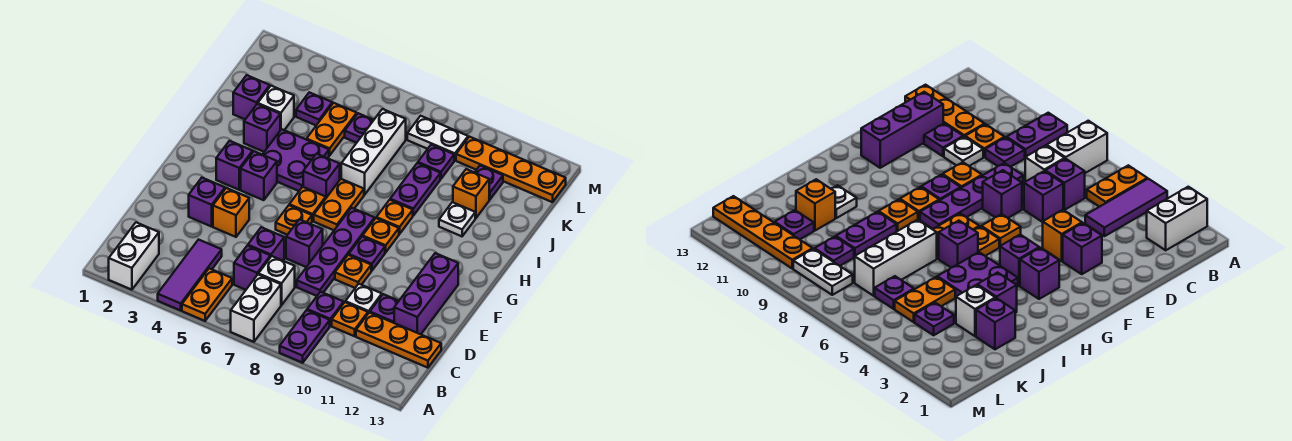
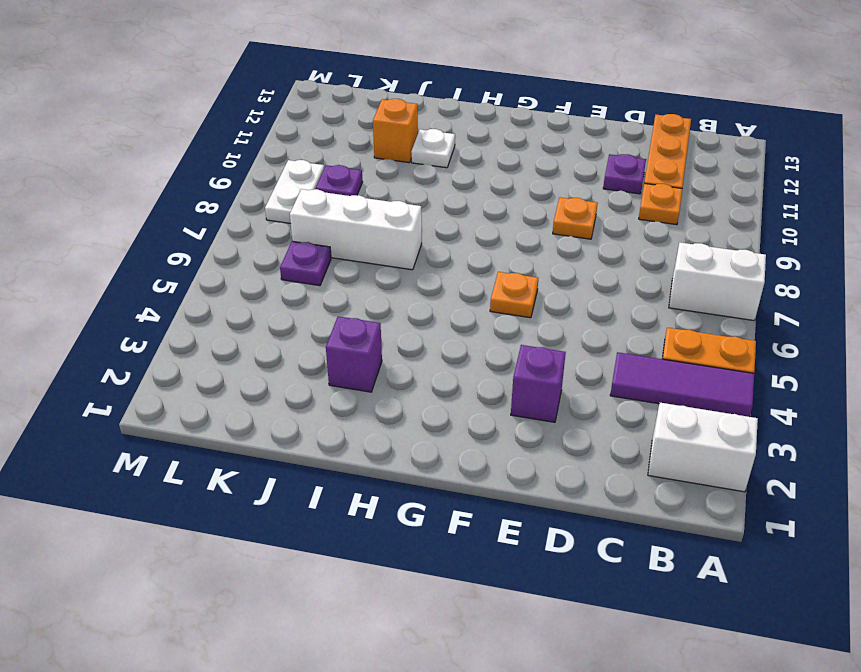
none -> purple plate A9:B9 level 1
none -> purple brick C6 level 1
none -> white brick C7 level 1
none -> purple plate C9 level 1

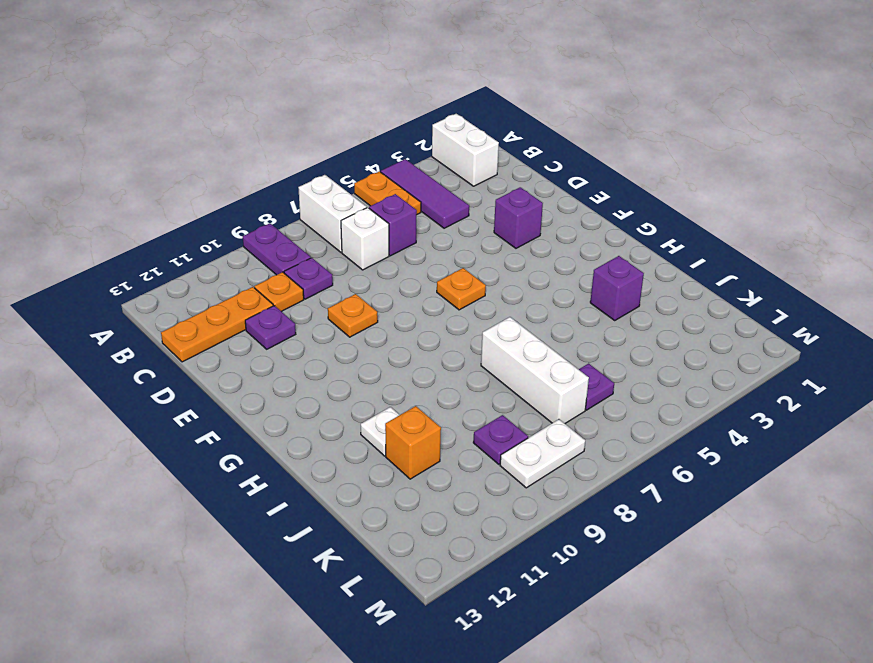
none -> purple brick D6 level 1
none -> purple plate D8:G8 level 1
none -> white plate D10 level 1
none -> purple brick D12:F12 level 1

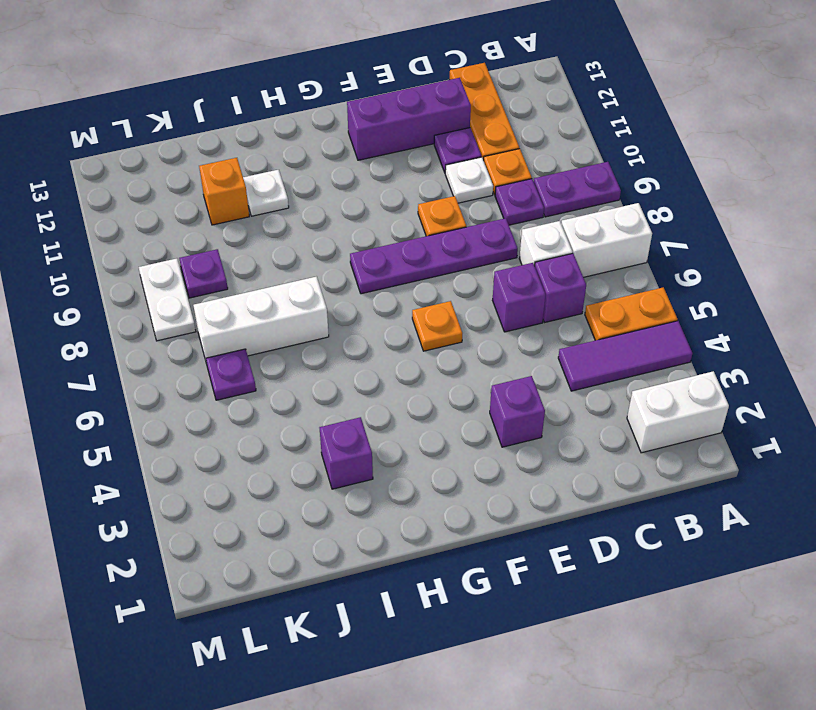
none -> orange brick E4 level 1
none -> purple brick E7 level 1
none -> purple plate F9 level 1
none -> purple brick G3 level 1

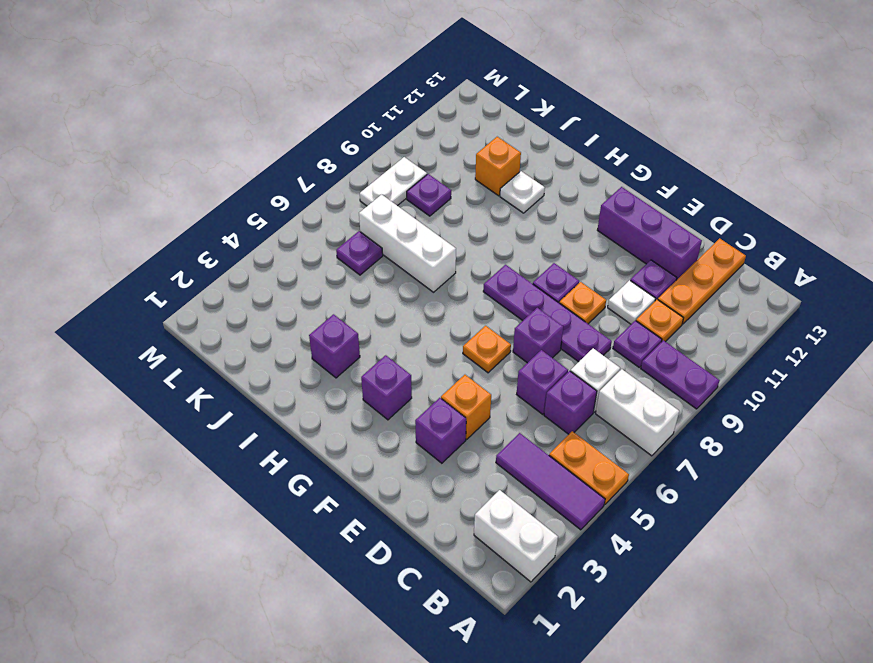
none -> purple brick G4 level 1
none -> orange plate G6 level 1
none -> orange plate G7:H7 level 1
none -> orange plate G9 level 1

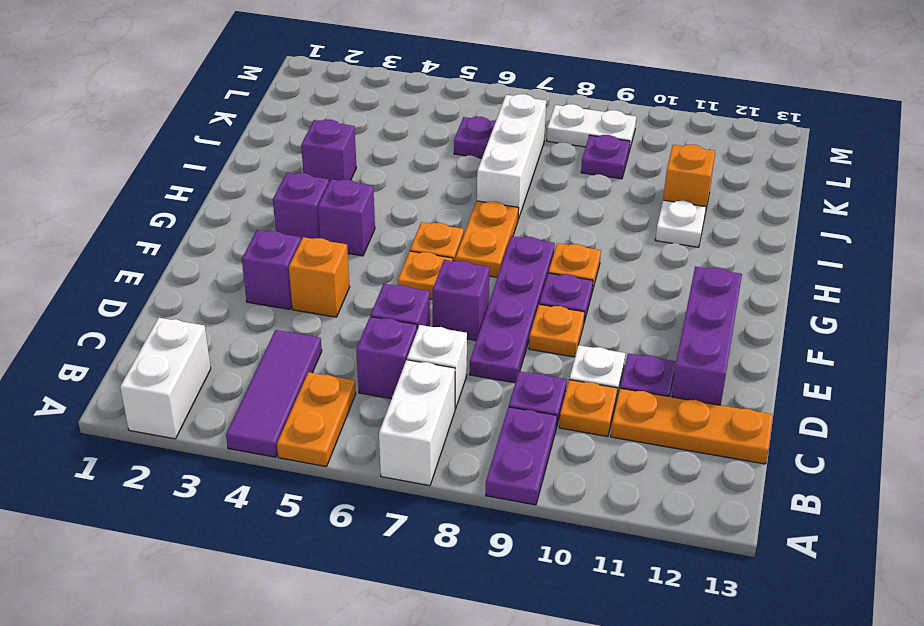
none -> purple plate H4:I5 level 1
none -> purple brick H6 level 1
none -> orange plate H9 level 1
none -> purple plate I9:J9 level 1

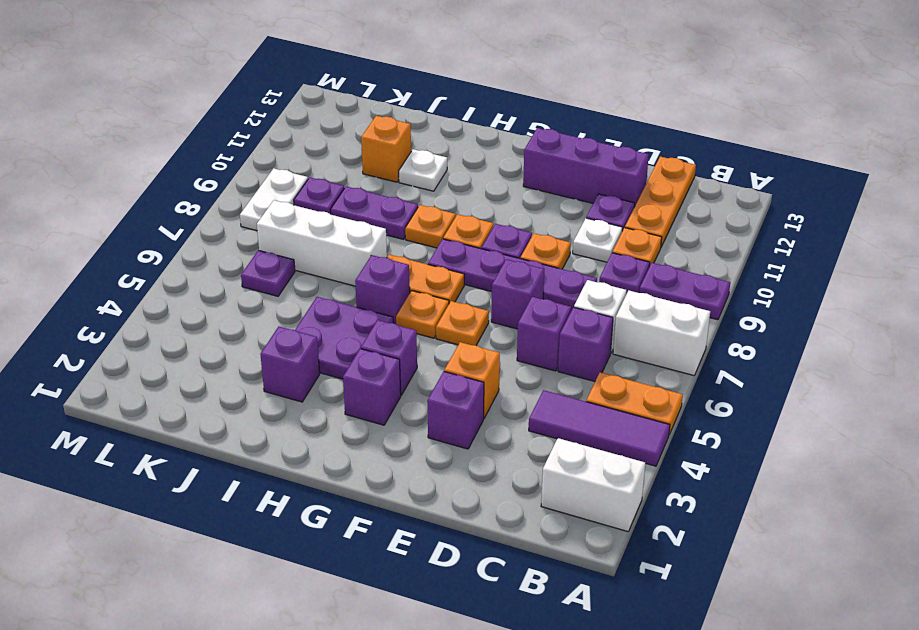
none -> purple brick J2 level 1
none -> white brick J3 level 1
none -> orange plate J5:K5 level 1
none -> purple plate K4 level 1

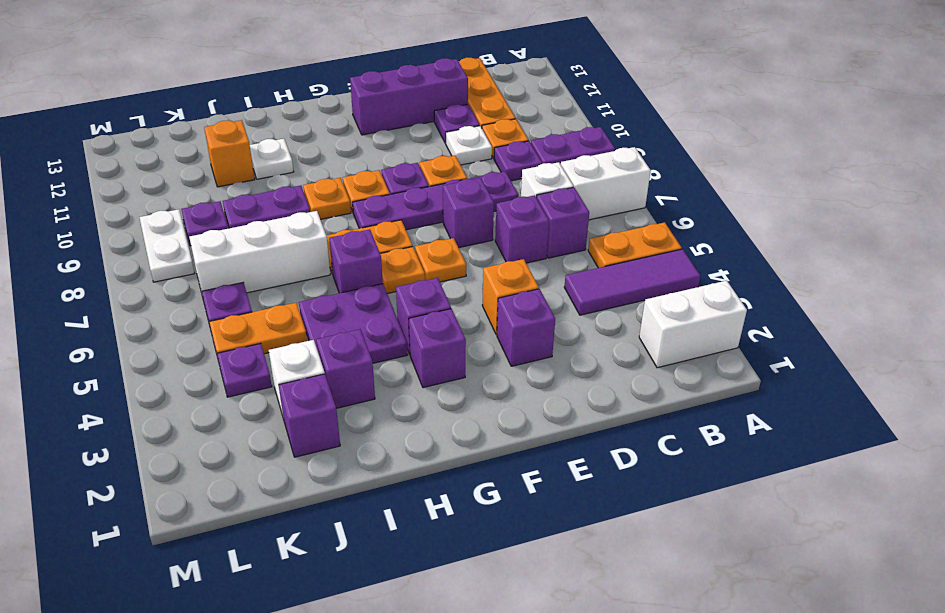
none -> purple plate K11 level 1
none -> orange plate L10:L13 level 1

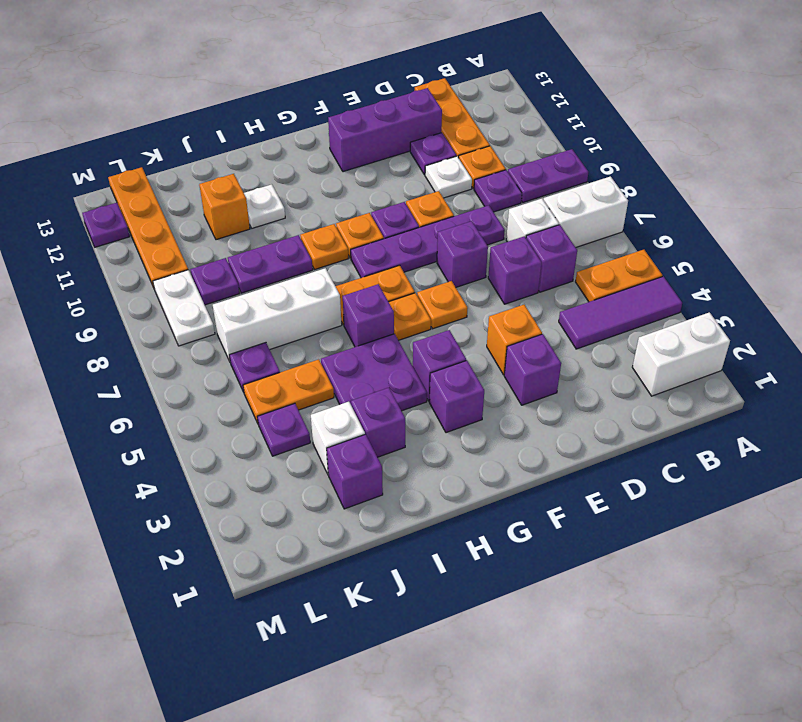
purple plate M12 level 1 -> purple plate K11 level 1

